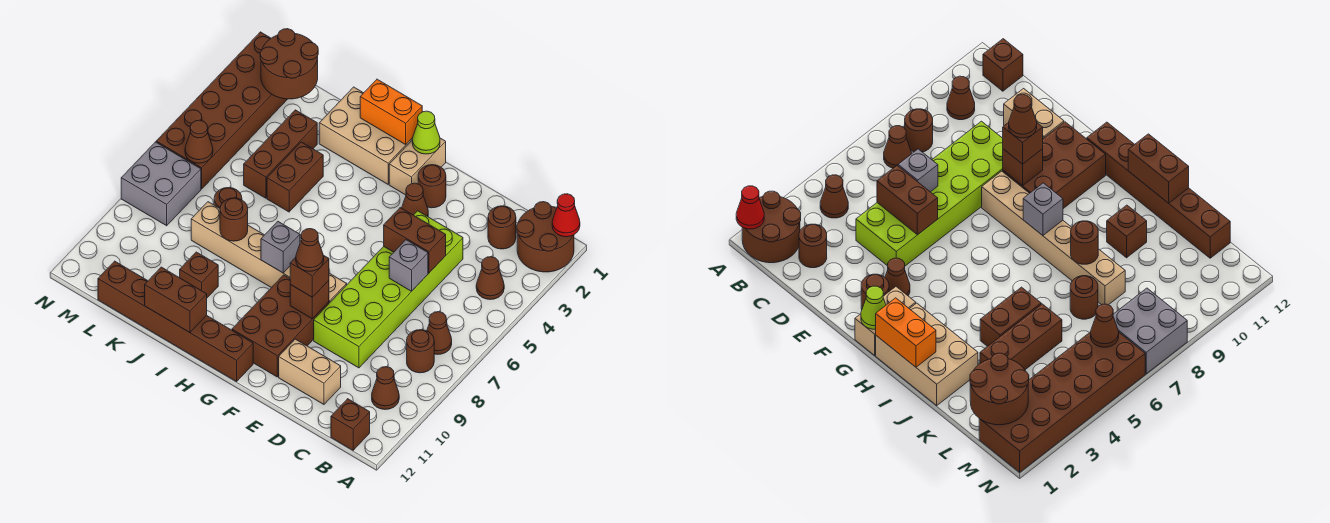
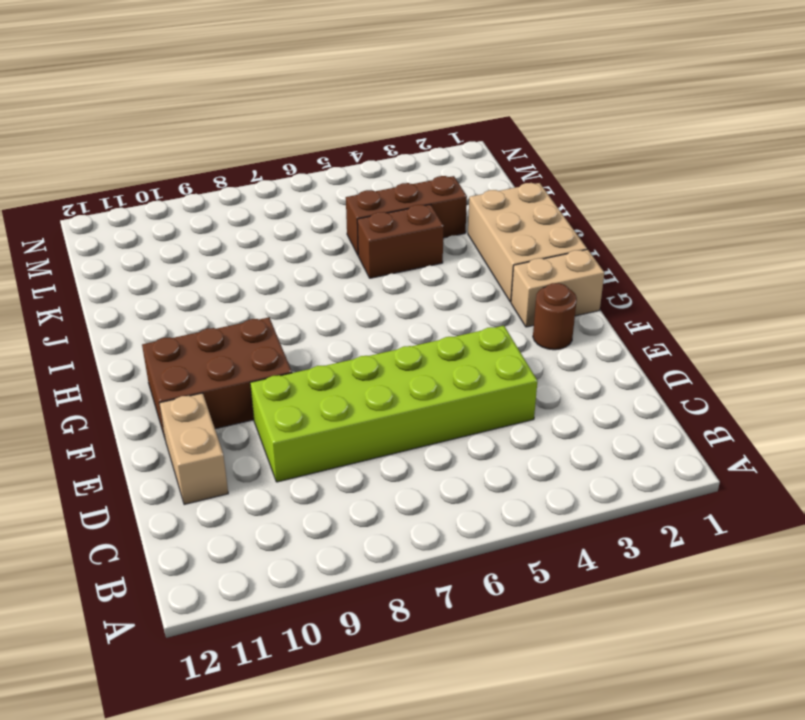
none -> brown round brick A1:B2 level 1
none -> brown cone B4 level 1
none -> brown cone B7 level 1
none -> brown round brick B8 level 1

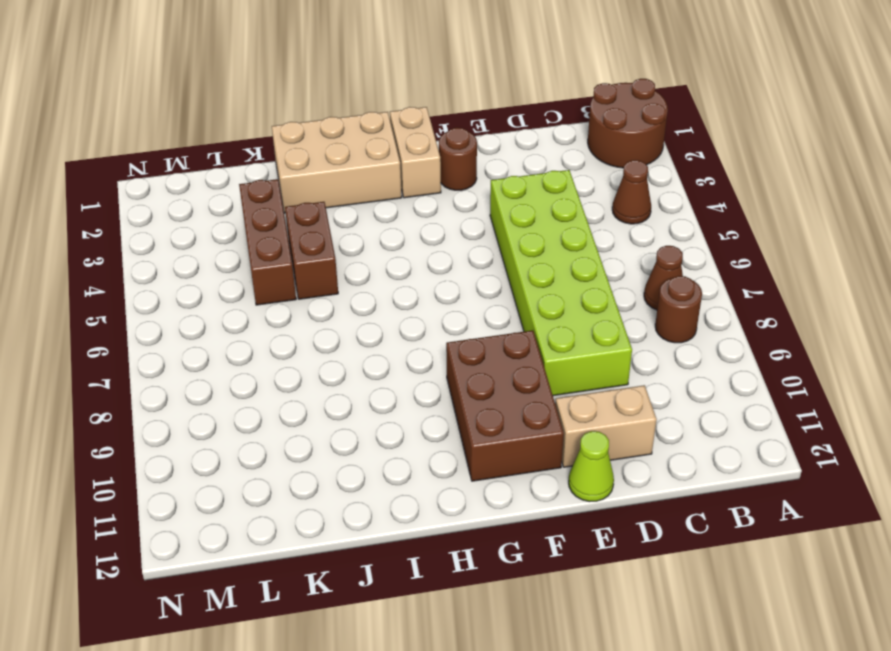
lime cone E12 level 1 -> lime cone G1 level 2
none -> brown cone B10 level 1
none -> brown brick B12 level 1
none -> brown round brick C2 level 1
none -> brown cone F3 level 1

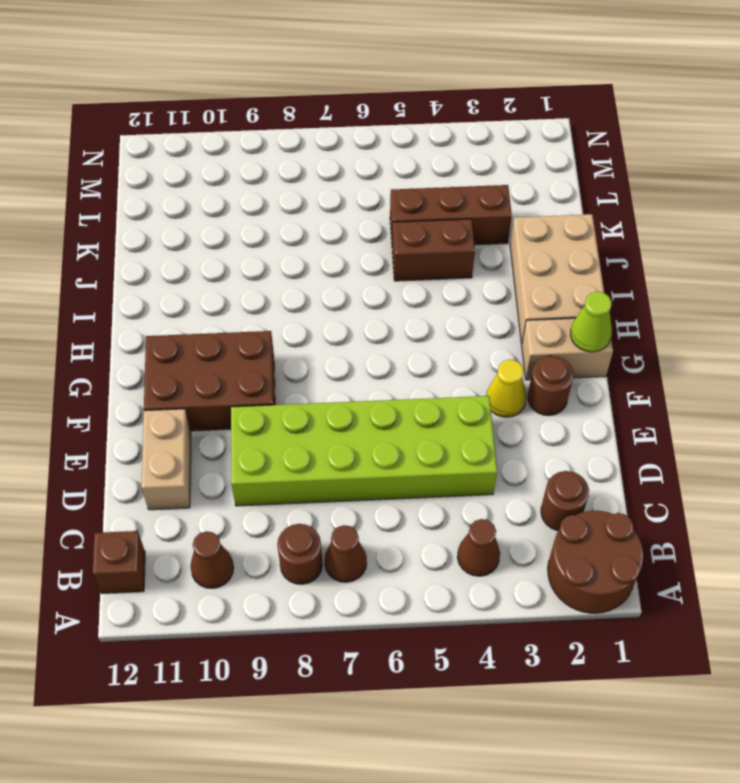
yellow cone F3 level 1 -> brown cone F3 level 1
none -> tan brick F8:K8 level 1
none -> brown brick G12:L12 level 1
none -> brown brick J10 level 1
none -> brown round brick K7 level 1

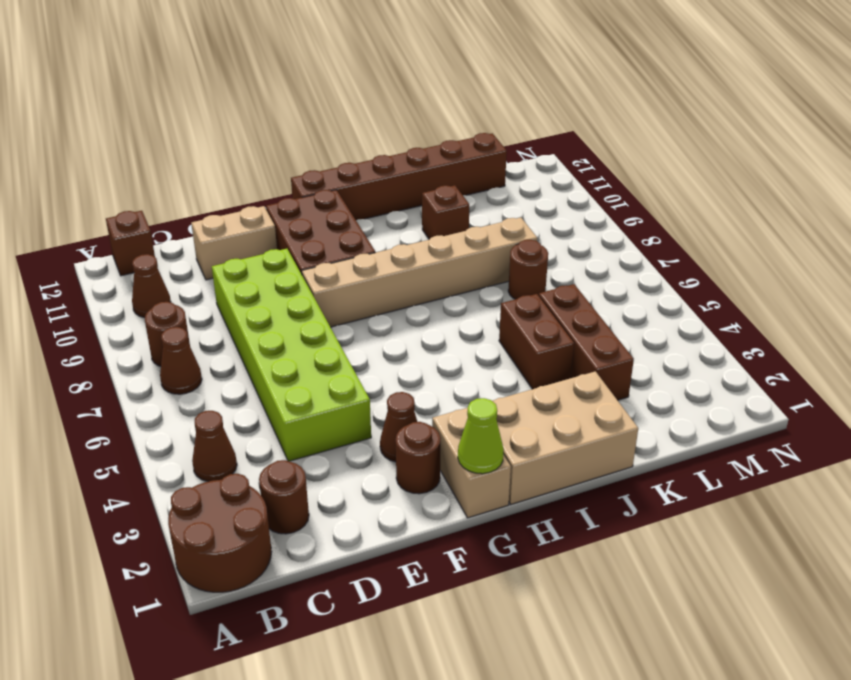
none -> brown brick M1:N6 level 1
none -> grey brick M7:N8 level 1
none -> red cone A1 level 2
none -> brown brick D5:E5 level 2

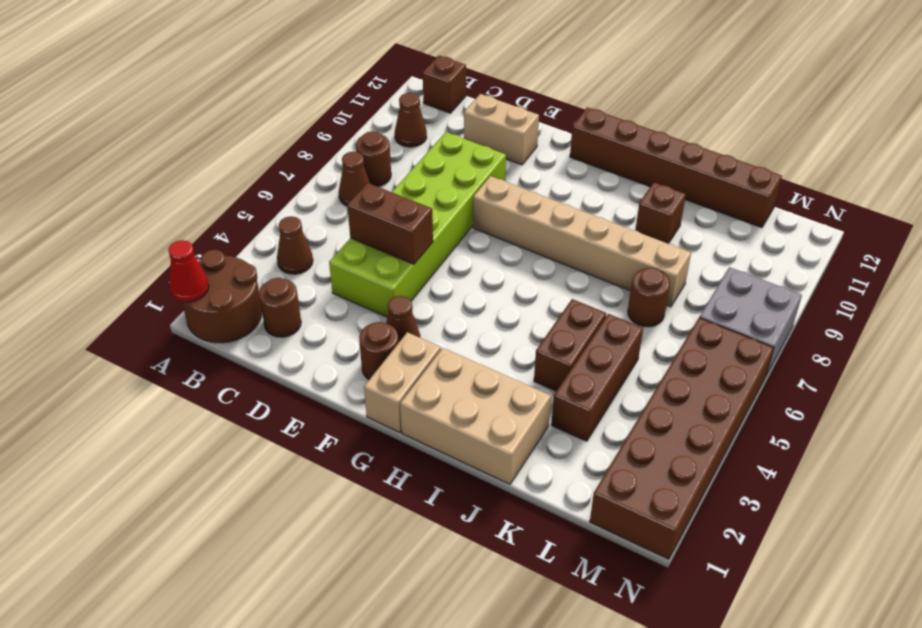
none -> brown brick F9:G11 level 1
none -> grey brick D6 level 2
none -> brown brick F9 level 2
none -> lime cone G1 level 2

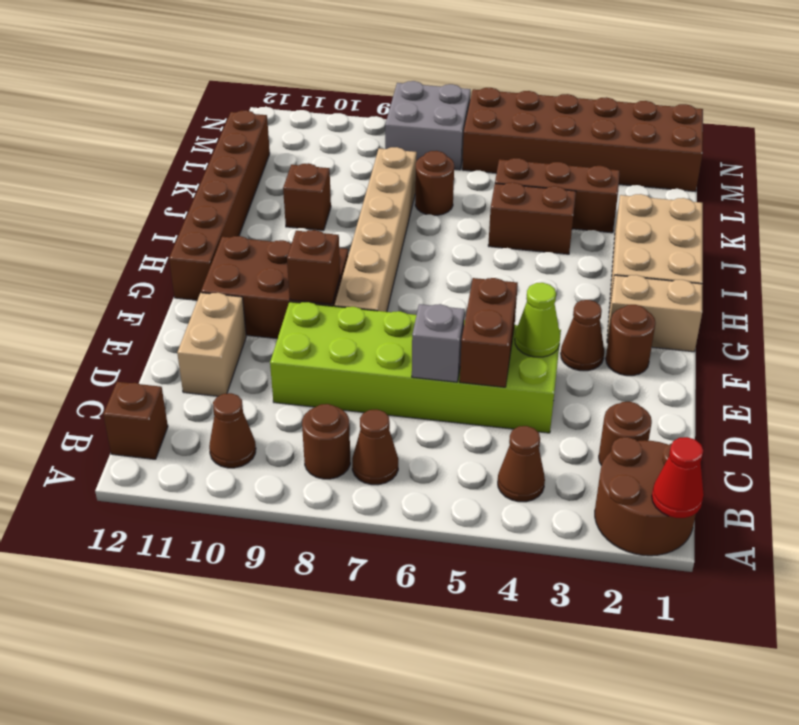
lime cone E4 level 2 -> lime cone G1 level 2
none -> orange brick H1:I1 level 2
none -> grey brick H8 level 2
none -> brown brick I12:J12 level 2
none -> brown round brick J8 level 2

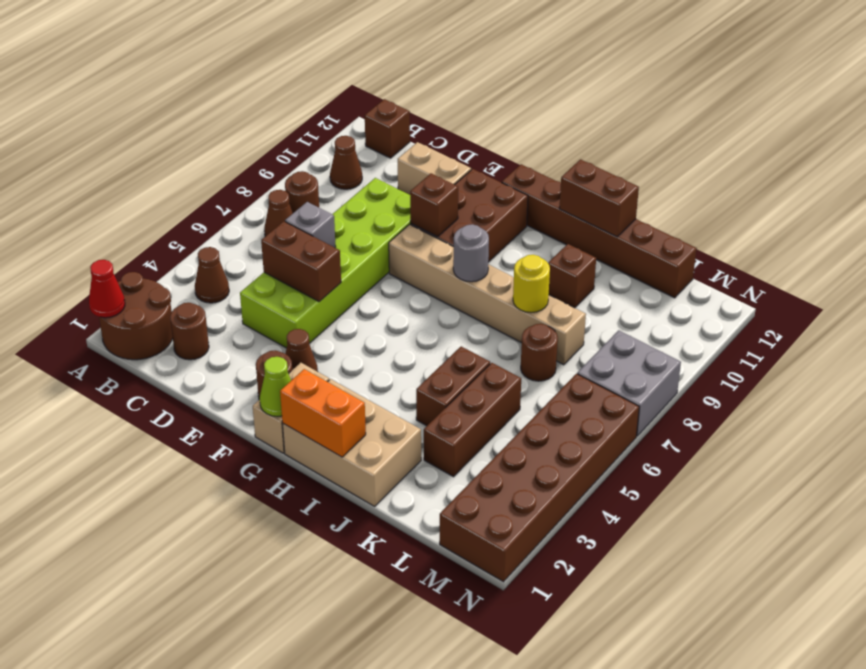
grey round brick H8 level 2 -> grey brick H8 level 2
yellow round brick J8 level 2 -> brown round brick J8 level 2
none -> brown round brick L1:M2 level 2
none -> brown cone M6 level 2
none -> brown brick F9 level 3
none -> brown cone F9 level 4

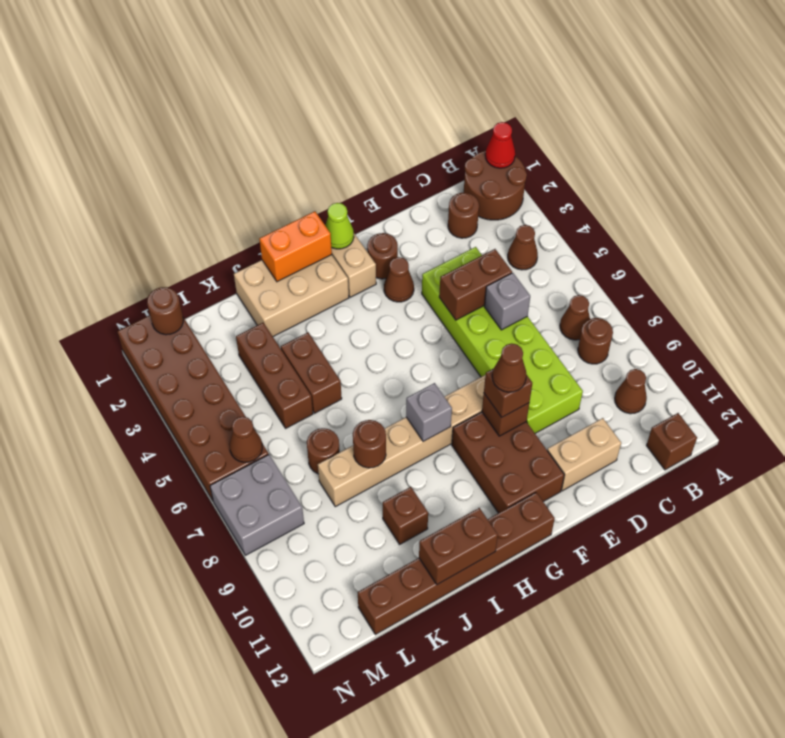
brown round brick M1 level 2 -> brown round brick L1:M2 level 2

